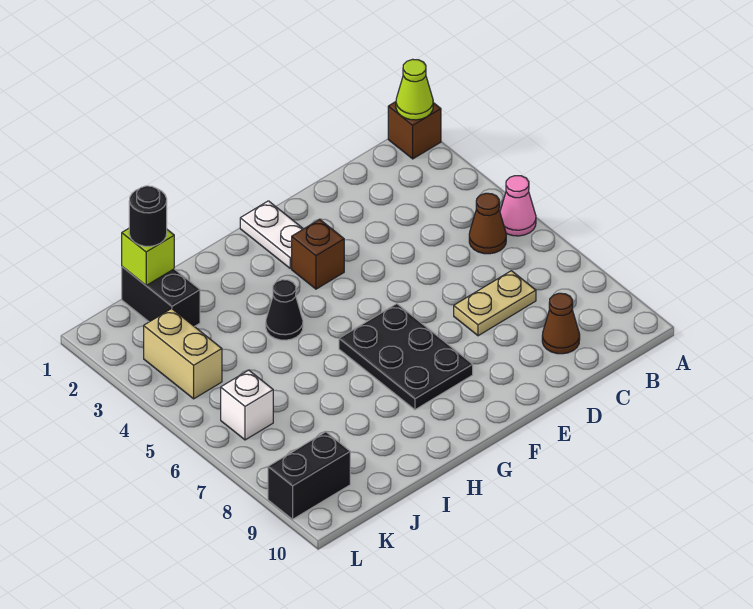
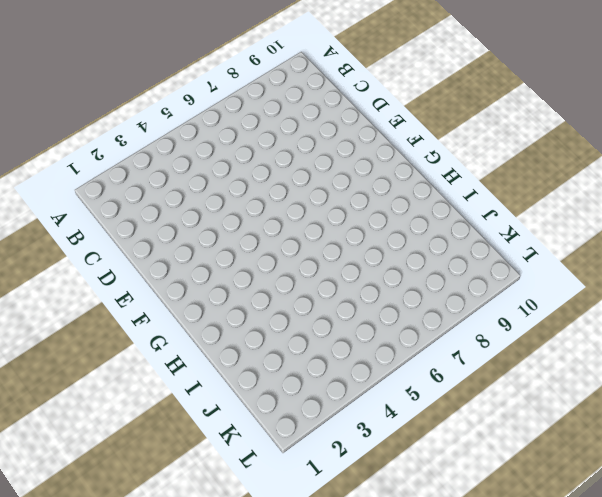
none -> brown brick A1 level 1
none -> pink cone A5 level 1
none -> brown cone B5 level 1

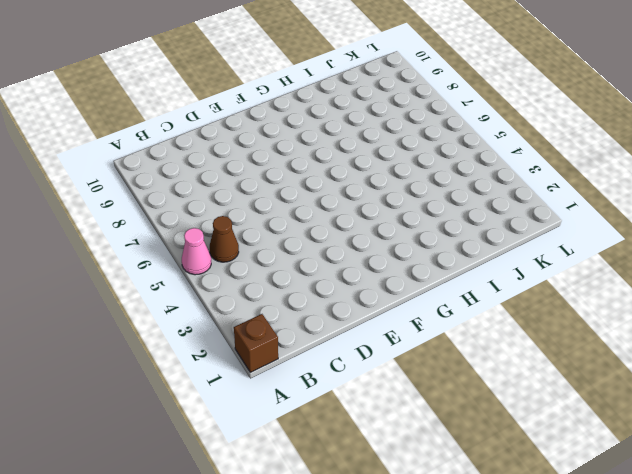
none -> tan plate C7:D7 level 1
none -> brown cone C9 level 1
none -> white plate F1:F2 level 1

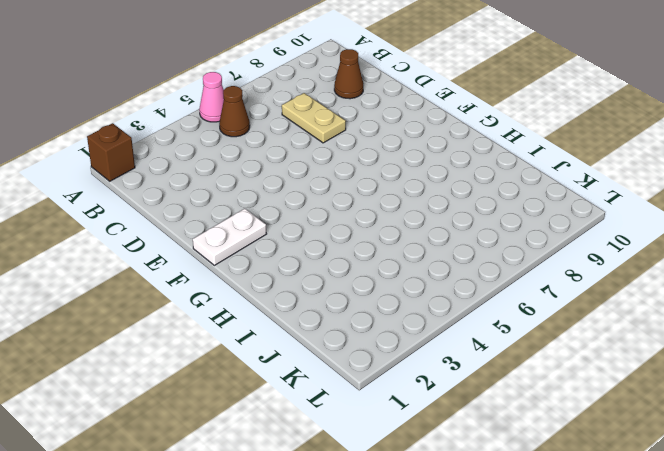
none -> brown brick F3 level 1
none -> black plate F6:G8 level 1
none -> black cone H4 level 1

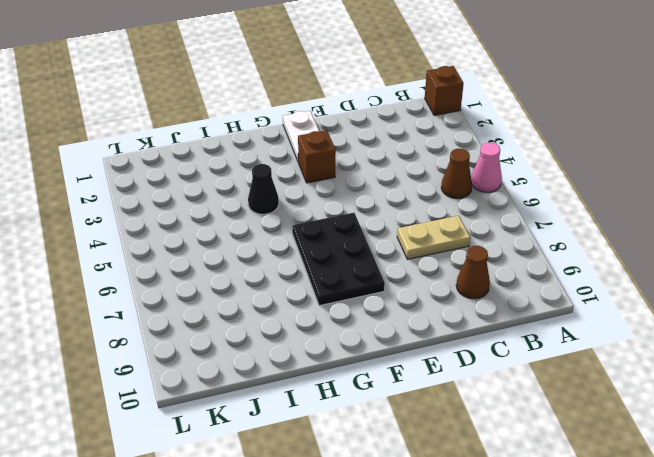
none -> black brick J1:J2 level 1
none -> tan brick K3:K4 level 1
none -> white brick K6 level 1

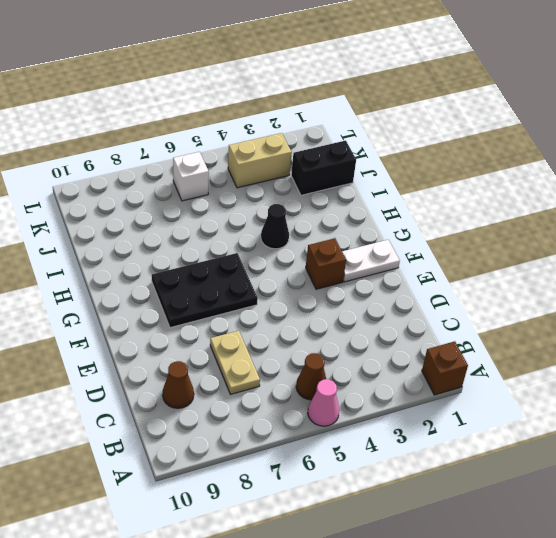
none -> black brick K9:L9 level 1
none -> lime cone A1 level 2
none -> lime brick J1 level 2

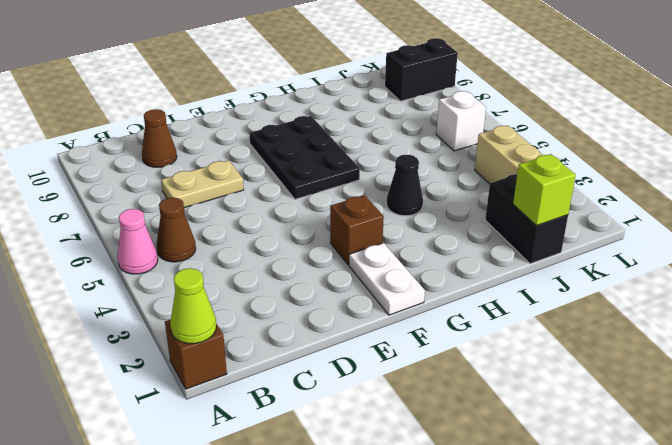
none -> black round brick J1 level 3

